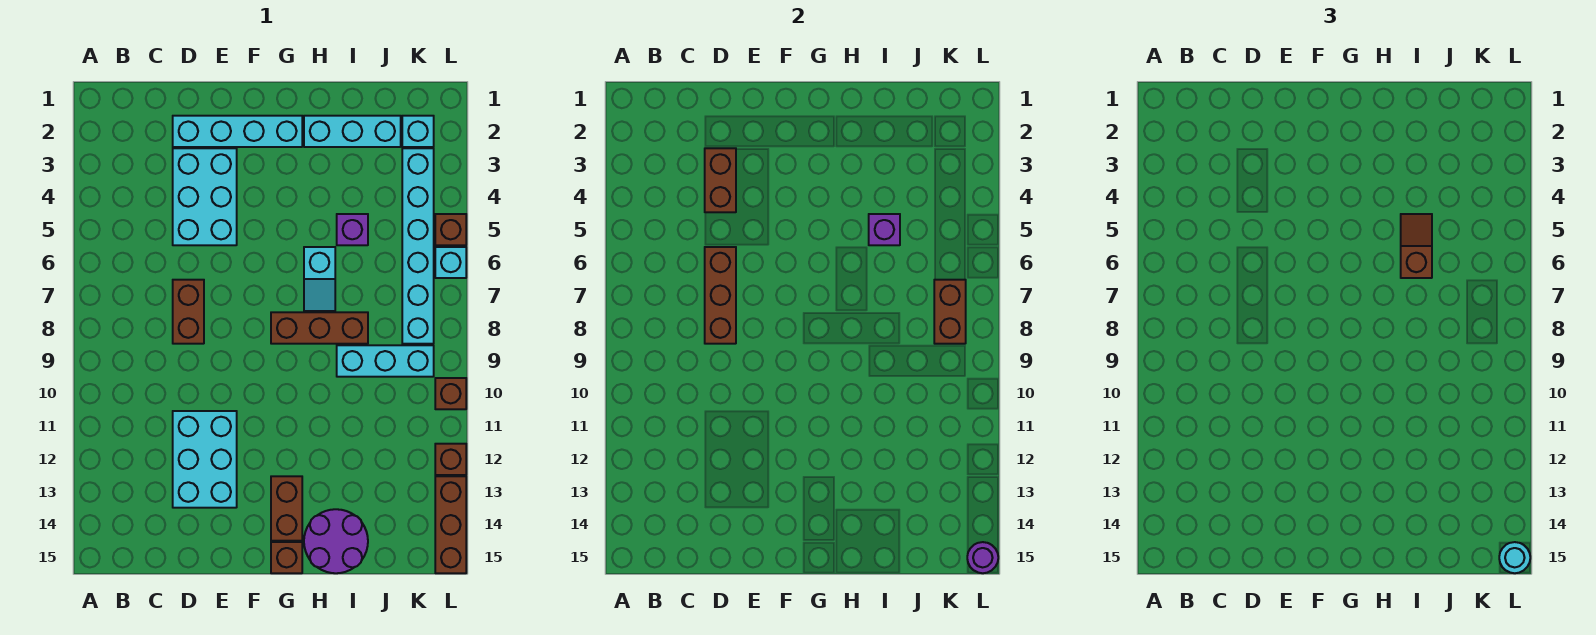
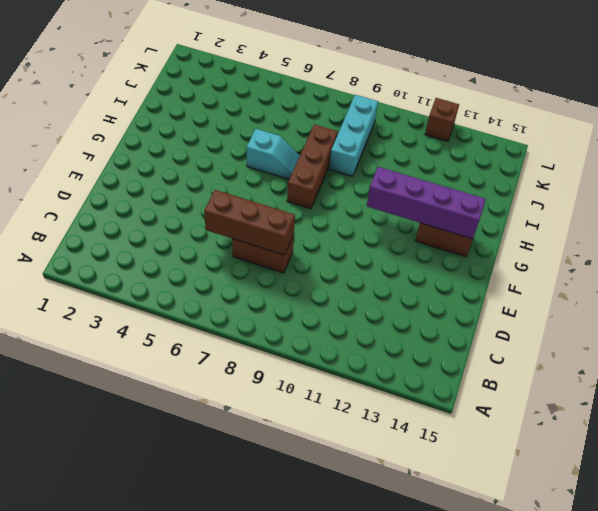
purple brick G11:G14 level 2 -> none
none -> cyan brick D2:G2 level 1
none -> cyan brick D3:E5 level 1
none -> cyan brick D11:E13 level 1

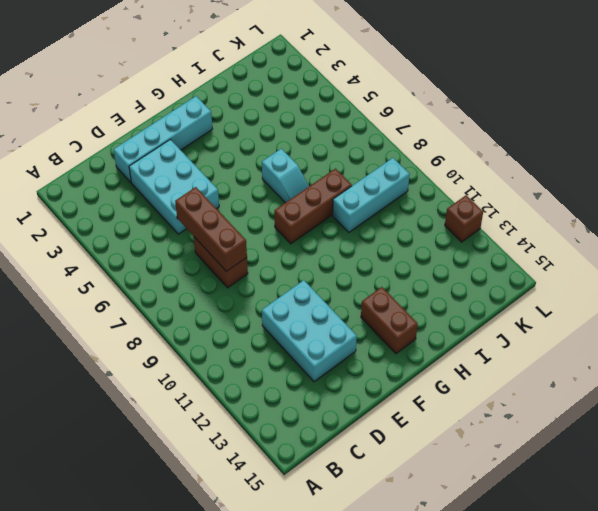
none -> brown brick G15 level 1
none -> cyan brick H2:J2 level 1
none -> purple round brick H14:I15 level 1

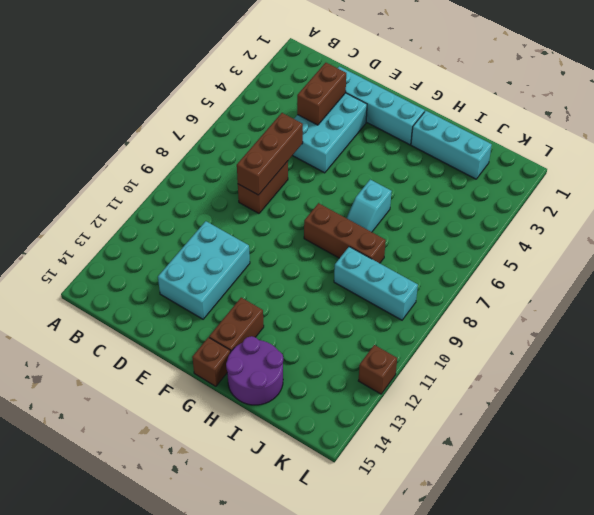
none -> purple brick I5 level 1
none -> cyan brick K2 level 1
none -> cyan brick K3:K8 level 1

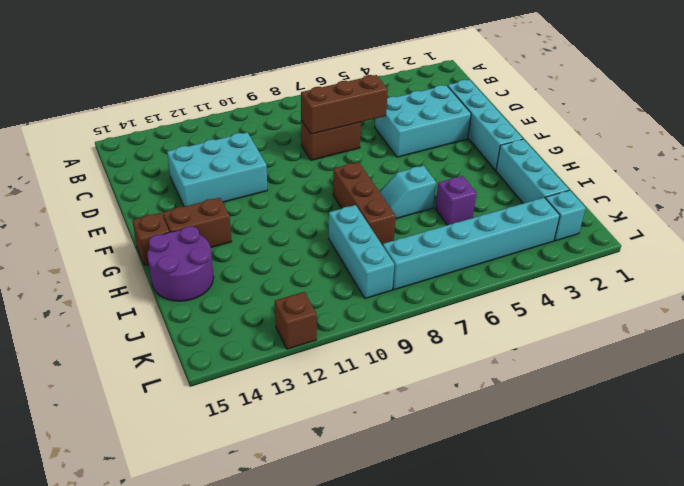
none -> brown brick L5 level 1
none -> cyan brick L6 level 1
none -> brown brick L10 level 1

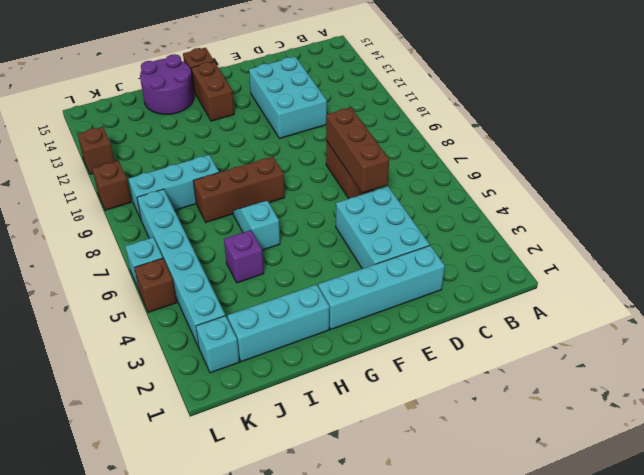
none -> brown brick L13:L15 level 1
none -> brown brick D3:D4 level 2
none -> purple brick I5 level 2

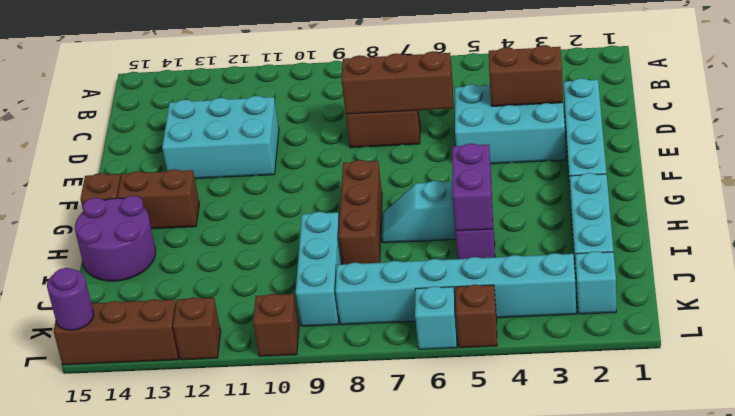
purple brick H5:I5 level 2 -> purple brick I5 level 2
none -> brown brick K7:K8 level 2
none -> brown slope I5:I6 level 3 top 6
none -> cyan round brick L15 level 3

